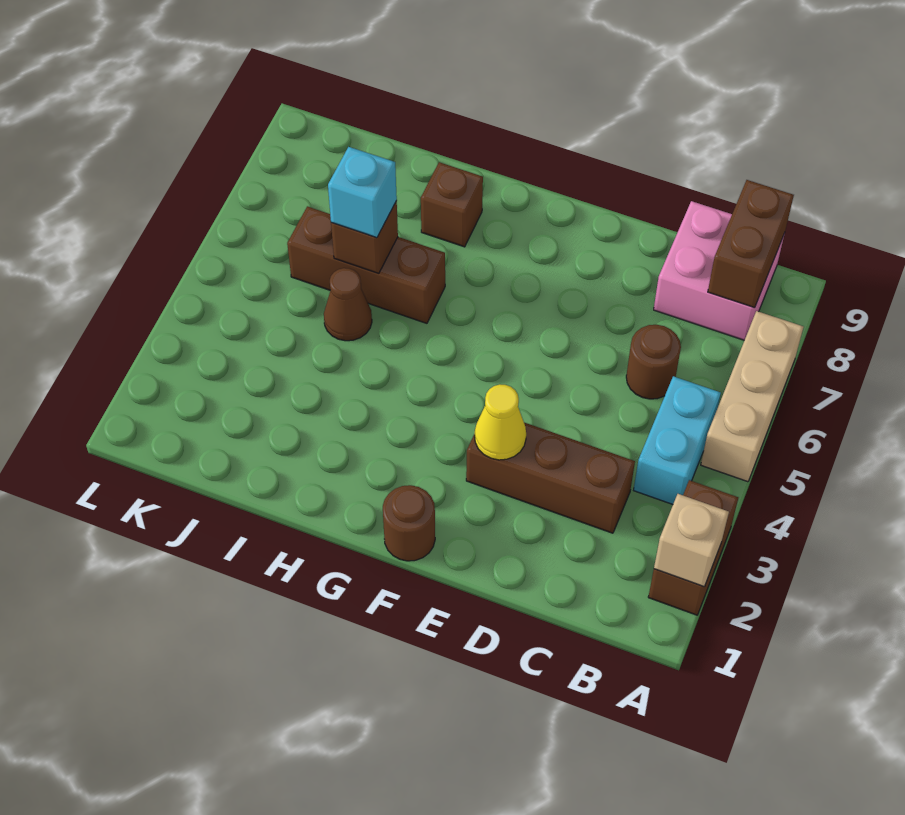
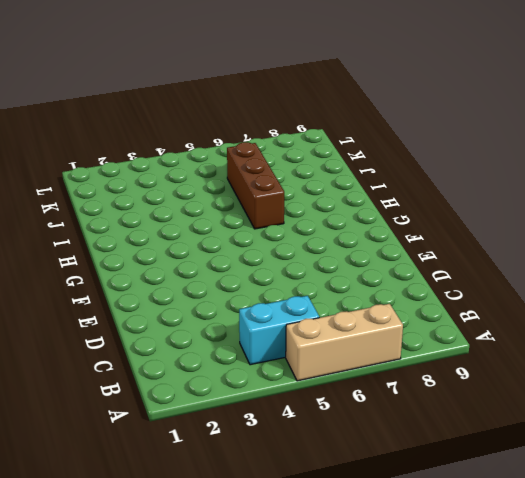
none -> brown brick A2:A3 level 1
none -> pink brick B8:C9 level 1
none -> brown brick C3:E3 level 1

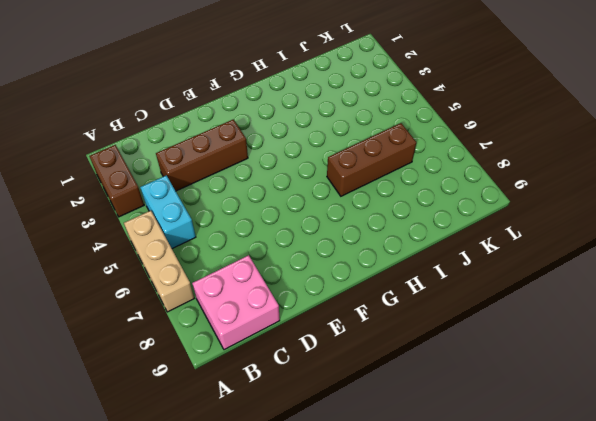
none -> brown round brick C6 level 1
none -> brown round brick F1 level 1
none -> brown brick H8 level 1

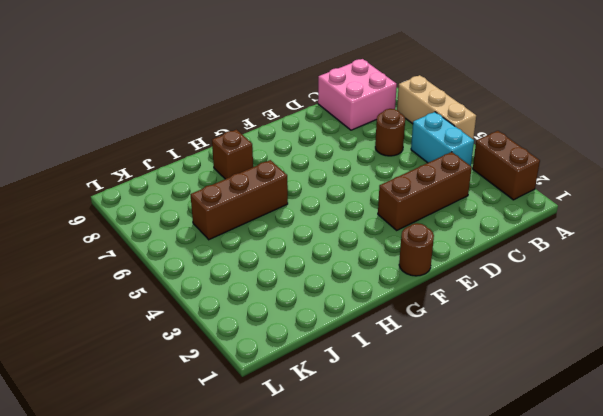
none -> brown cone I5 level 1
none -> tan brick A2 level 2
none -> brown brick B8:B9 level 2

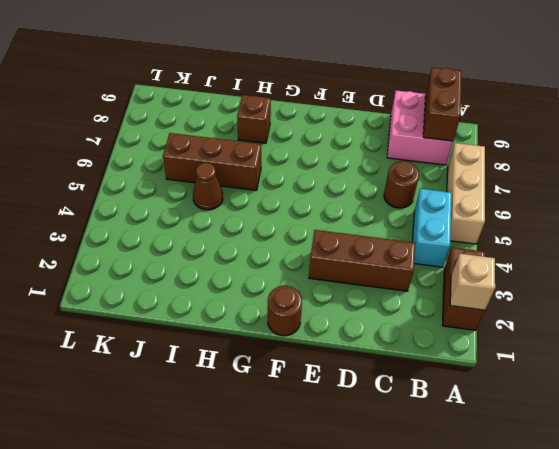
none -> yellow cone E3 level 2
none -> brown brick I6 level 2
none -> cyan brick I6 level 3

